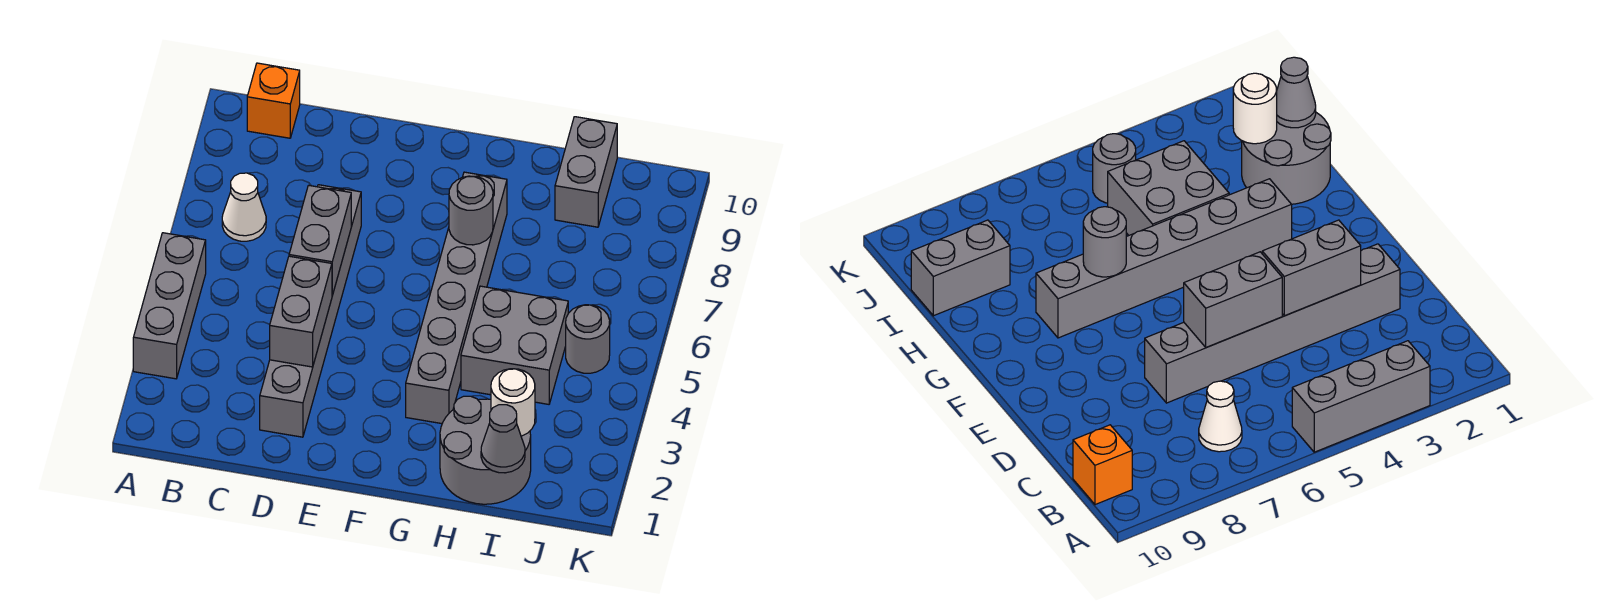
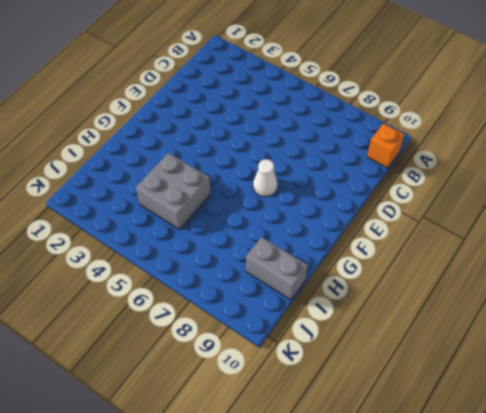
white cone F7 level 1 -> white cone B7 level 1
none -> grey brick A3:A5 level 1
none -> grey brick D2:D7 level 1
none -> grey brick G3:G8 level 1

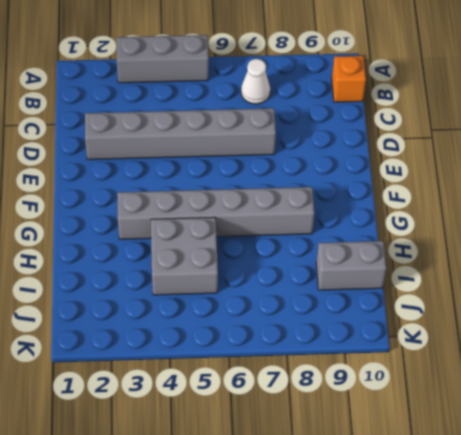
none -> grey round brick H1:I2 level 1
none -> grey round brick J5 level 1
none -> grey brick D3:D4 level 2

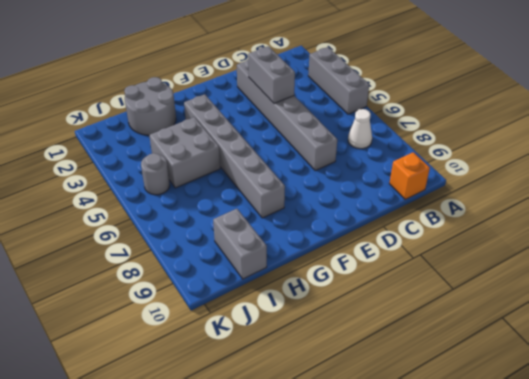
none -> grey brick D5:D6 level 2
none -> grey round brick G7 level 2
none -> grey cone I1 level 2

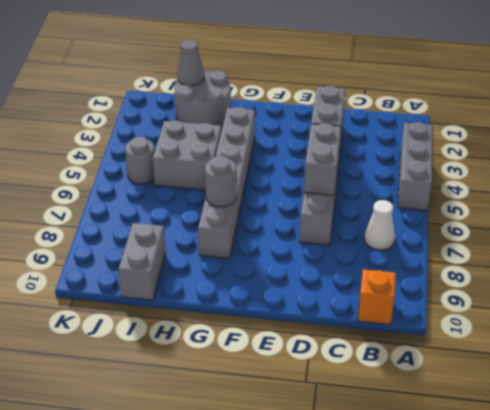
none -> white round brick I2 level 2

